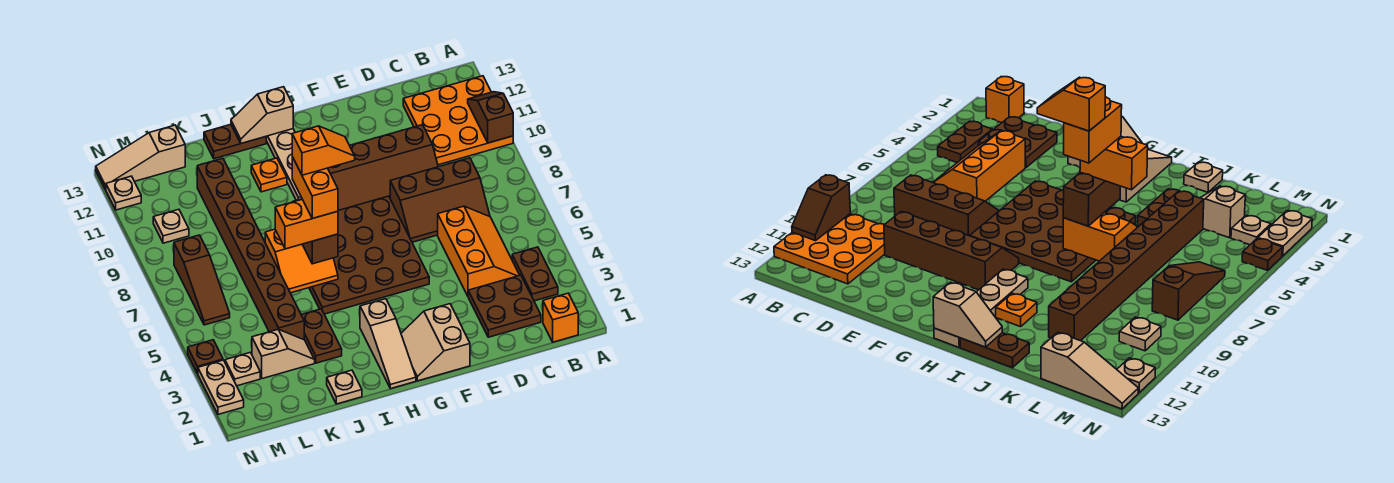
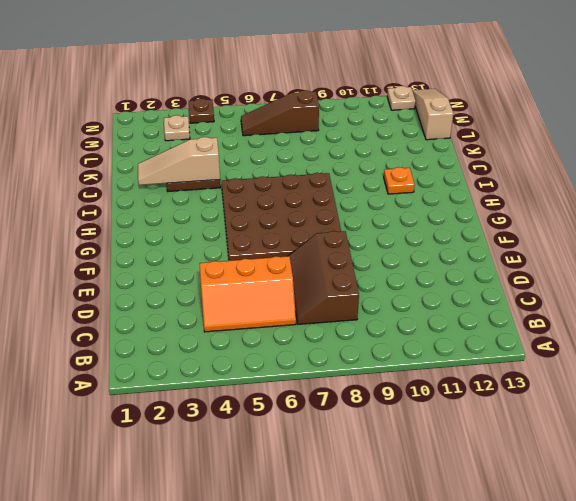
tan slope J2:J4 level 2 top 4 -> tan slope H1:H3 level 1 top 3
none -> orange plate A10:C12 level 1
none -> orange brick B1 level 1
none -> brown plate B3:B4 level 1
none -> brown plate C2:D3 level 1

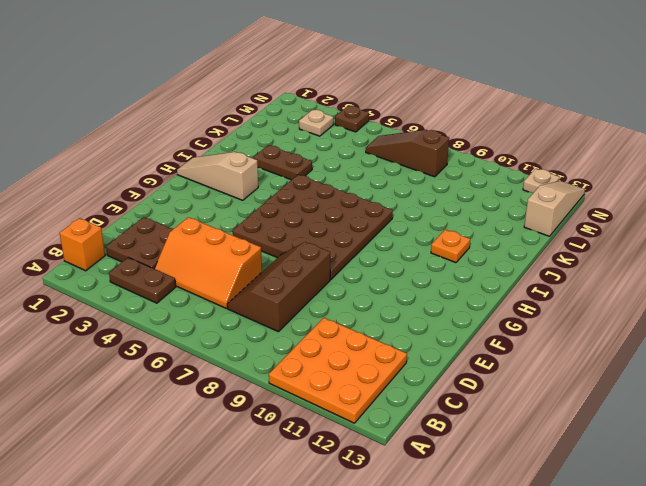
none -> brown slope D9:G10 level 1 top 10
none -> tan slope F1:G2 level 1 top F
none -> tan plate H10:H13 level 1
none -> brown plate I13:J13 level 1

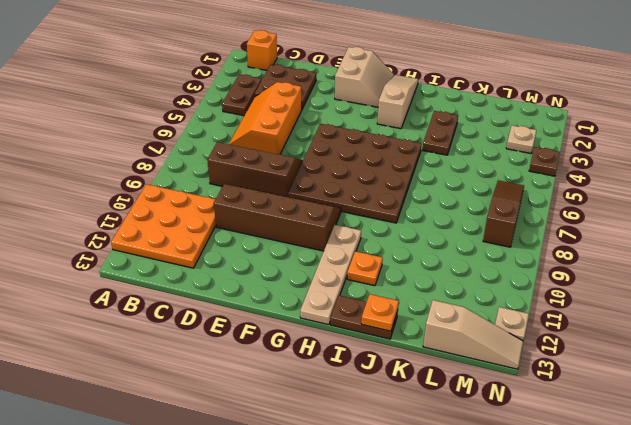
orange plate J13 level 2 -> none
none -> tan plate J1 level 1
none -> tan slope K3:L3 level 1 top L
none -> brown brick K4:K11 level 1
none -> tan plate M10 level 1

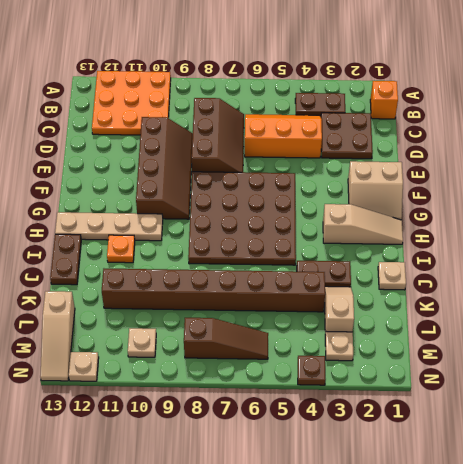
none -> tan plate N2:N3 level 1
none -> brown slope A10:A11 level 2 top 10
none -> tan slope H13:I13 level 2 top H
none -> orange slope I6:J7 level 2 top 7

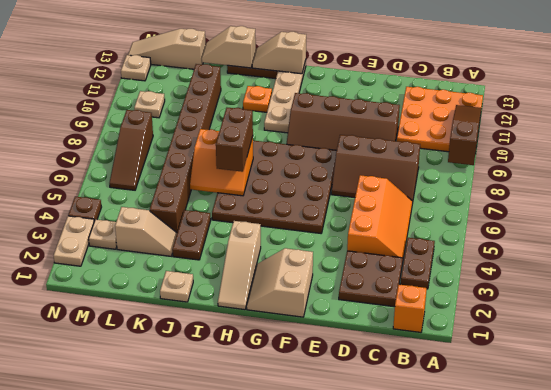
brown slope A9:A11 level 2 top 9 -> brown slope A10:A11 level 2 top 10
tan slope J13:K13 level 2 top J -> none
none -> orange brick I6:J6 level 4
none -> orange brick I6:I7 level 5
none -> orange slope H7:I7 level 6 top I

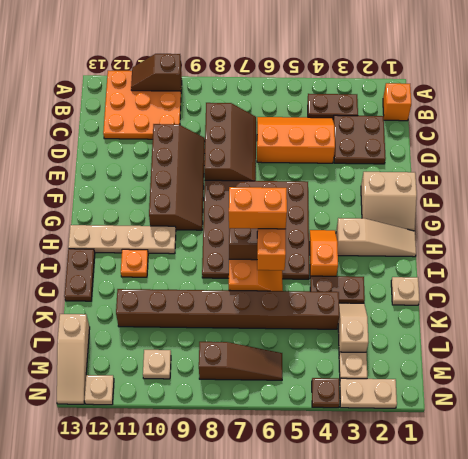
orange slope H4:I4 level 1 top I -> orange slope H7:I7 level 6 top I
none -> tan slope H13:I13 level 2 top H

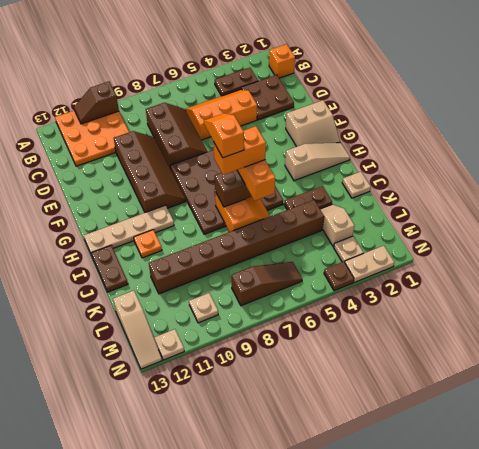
none -> tan slope H13:I13 level 2 top H

